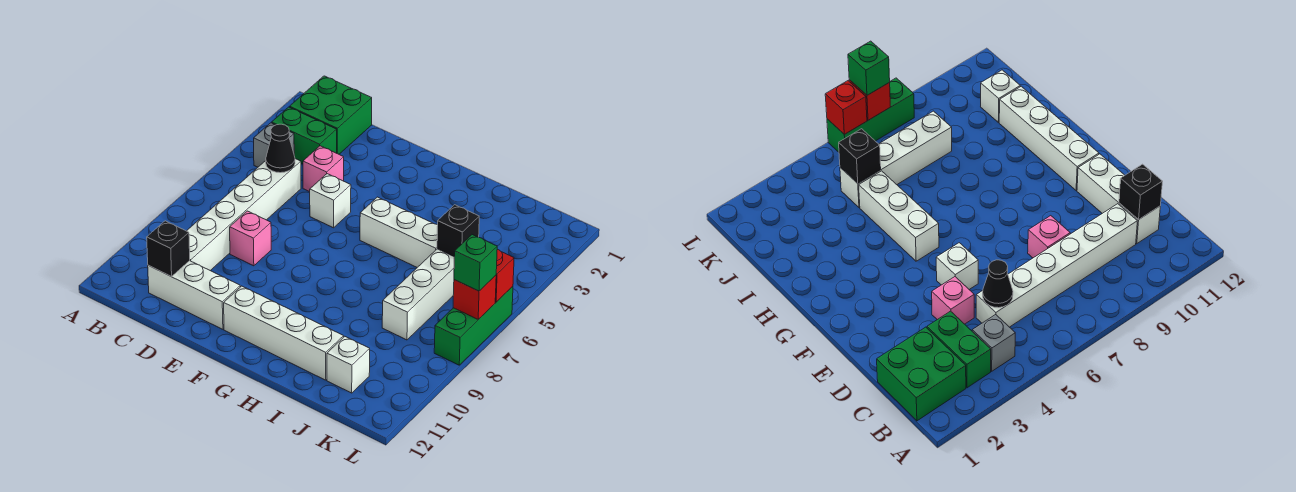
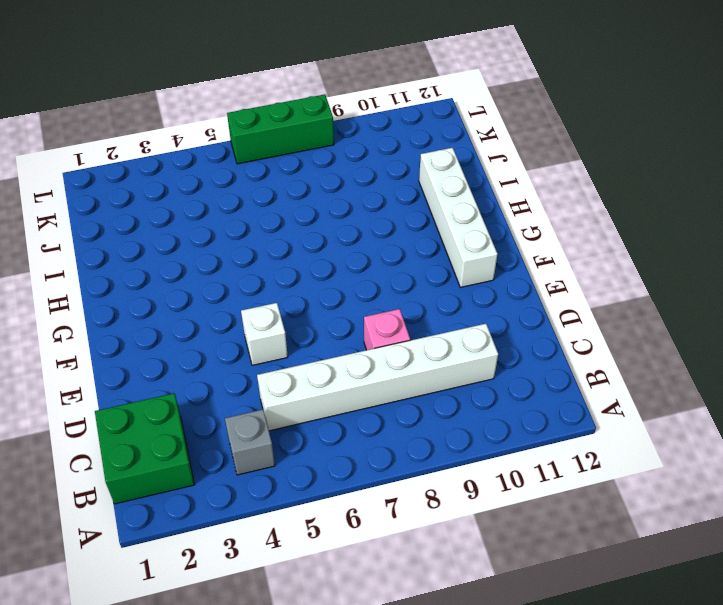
none -> green brick B3:C3 level 1
none -> white brick C11:E11 level 1
none -> pink brick D4 level 1

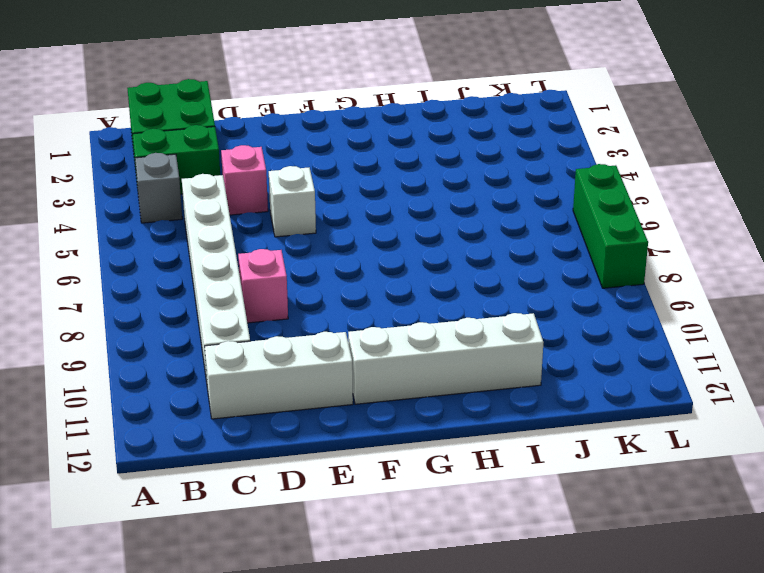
none -> white brick G5:I5 level 1
none -> white brick J5:J8 level 1
none -> white brick J11 level 1

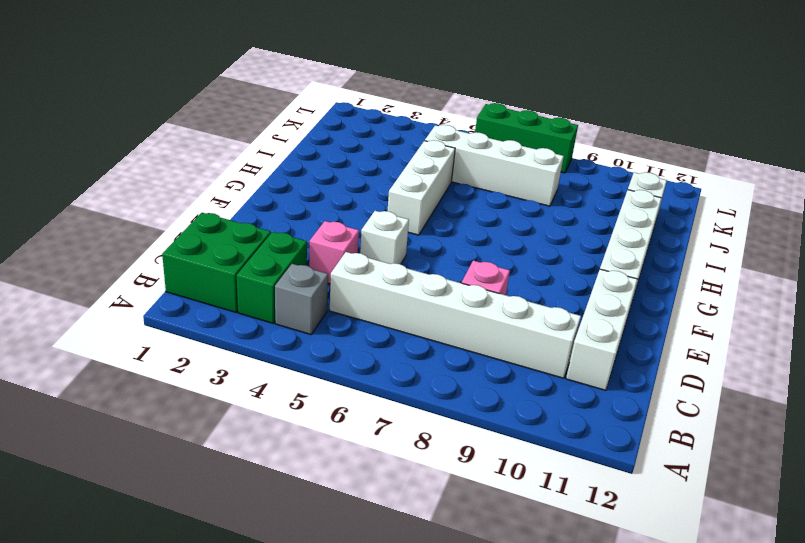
none -> black cone C5 level 2
none -> black brick C11 level 2
none -> black brick J5 level 2

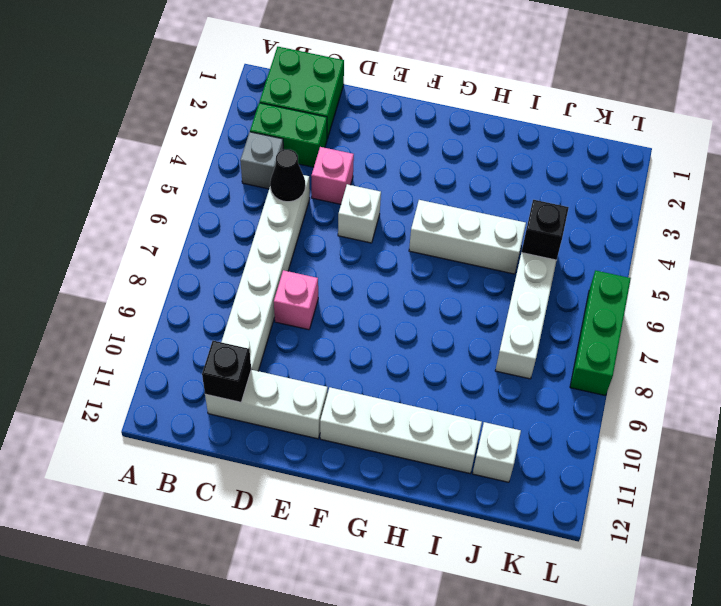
none -> red brick L6 level 2
none -> red brick L7 level 2
none -> green brick L7 level 3

